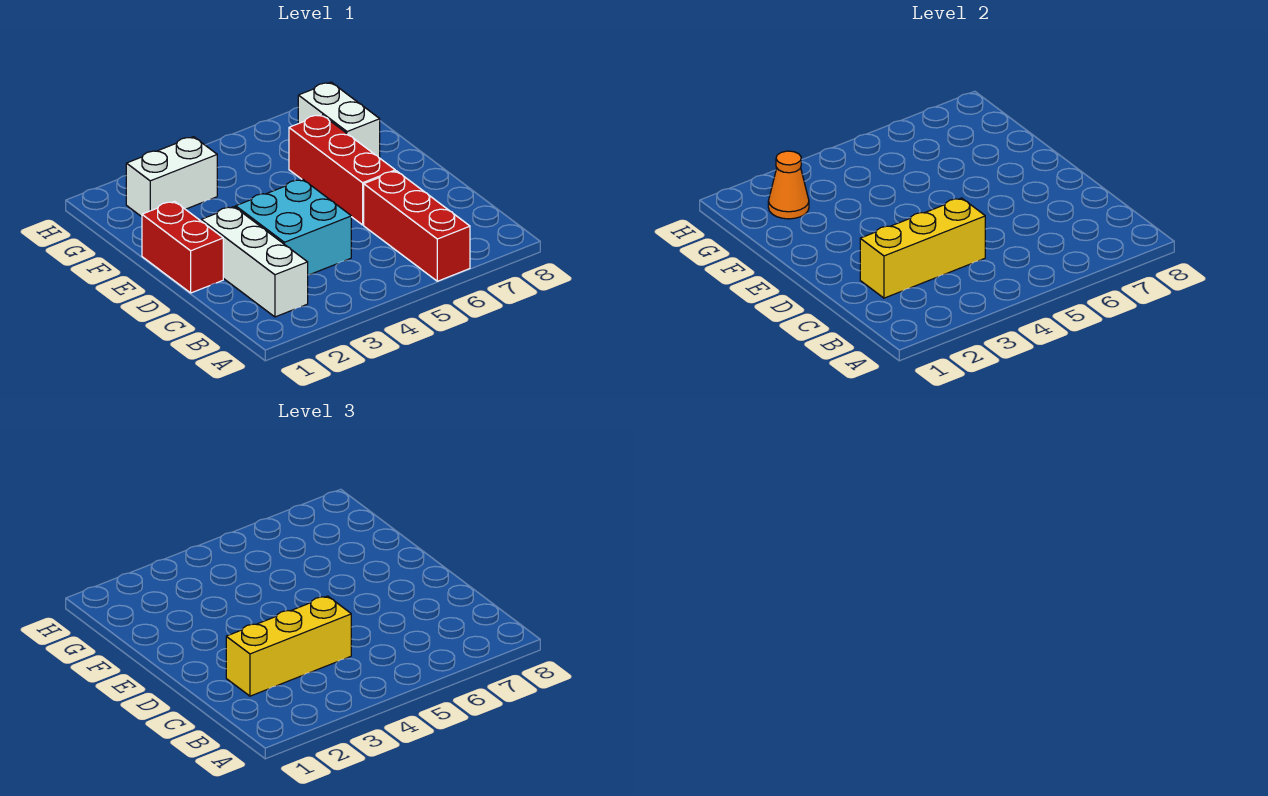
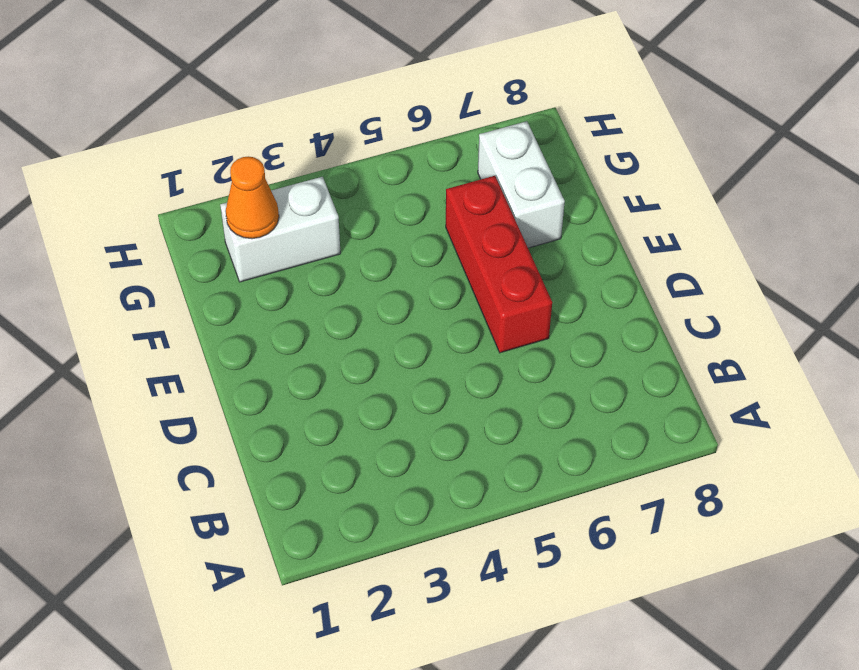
none -> red brick A6:C6 level 1
none -> white brick B2:D2 level 1

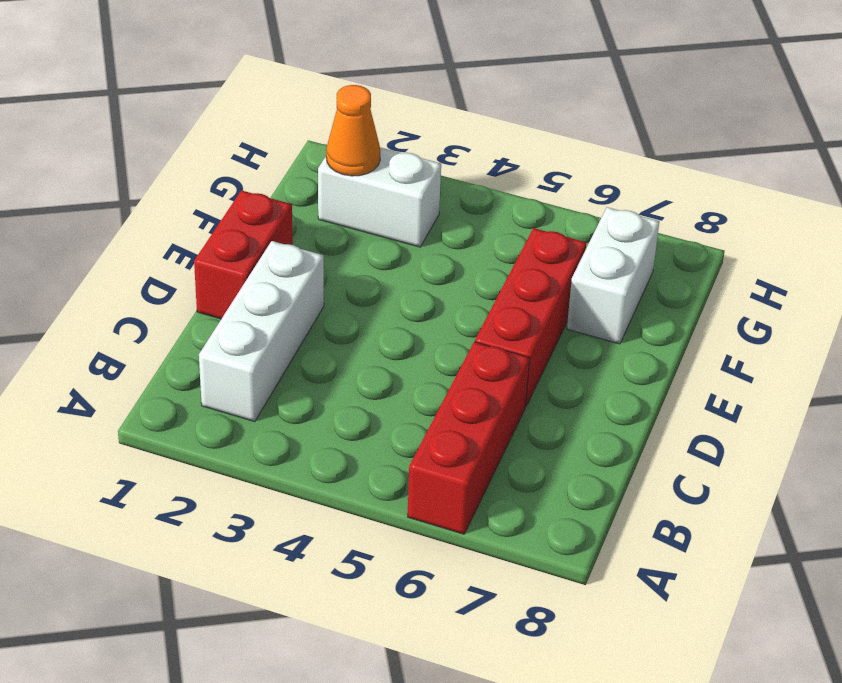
none -> cyan brick C3:D4 level 1
none -> yellow brick C2:C4 level 2

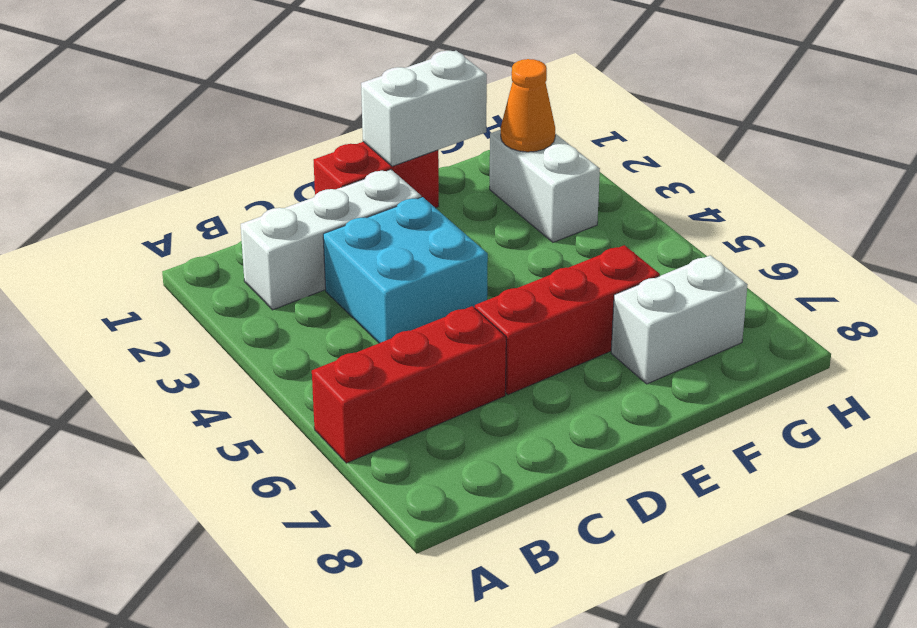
white brick E1:F1 level 2 -> none
none -> yellow brick C2:C4 level 2
none -> yellow brick C2:C4 level 3

